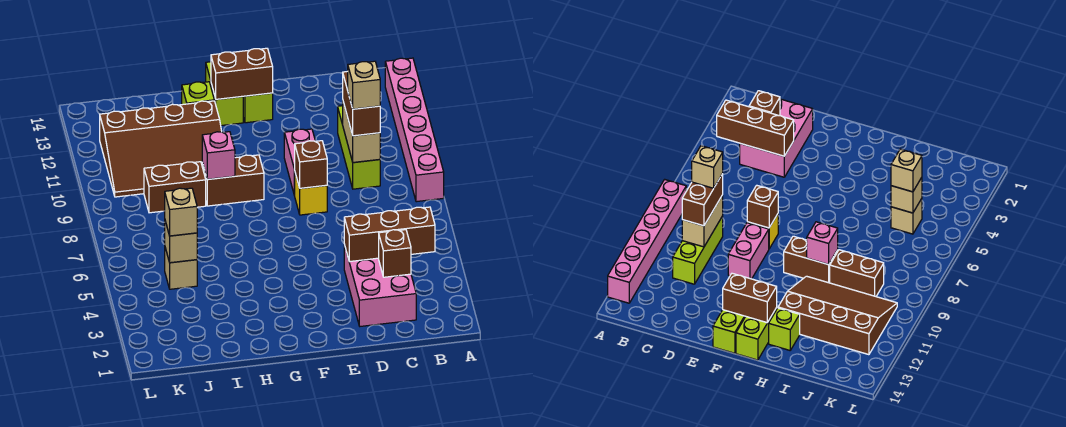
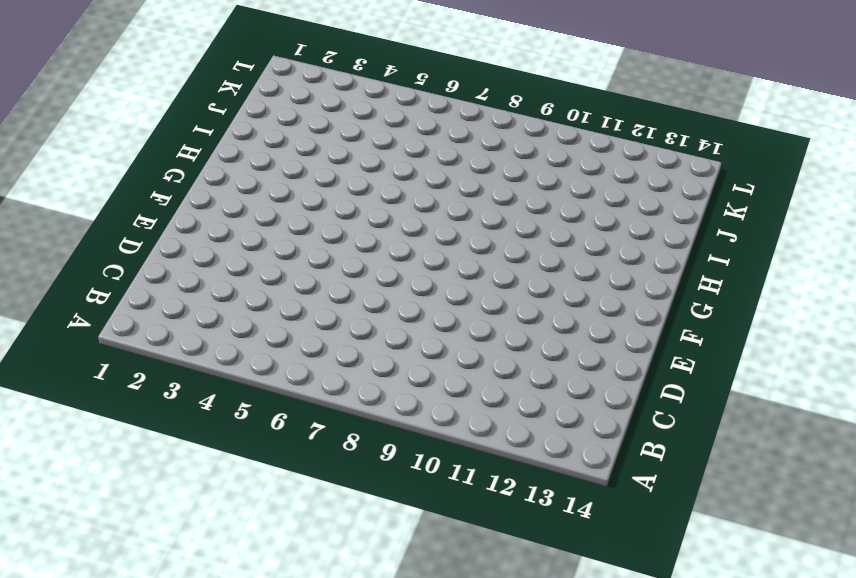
none -> pink brick A8:A13 level 1
none -> pink brick C2:D4 level 1
none -> lime brick C9:C11 level 1

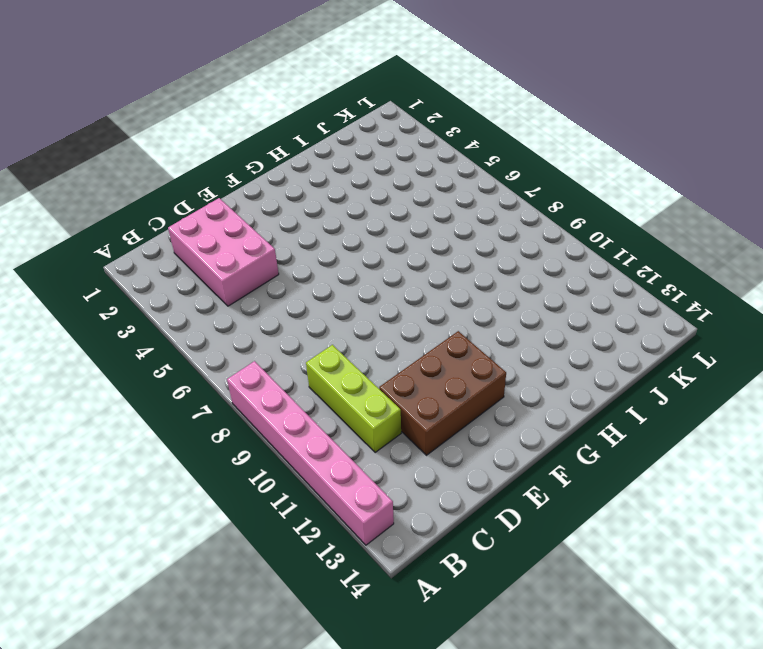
brown brick D11:F12 level 1 -> none
none -> yellow brick E8 level 1
none -> pink brick E9:E10 level 1
none -> lime brick F13:F14 level 1

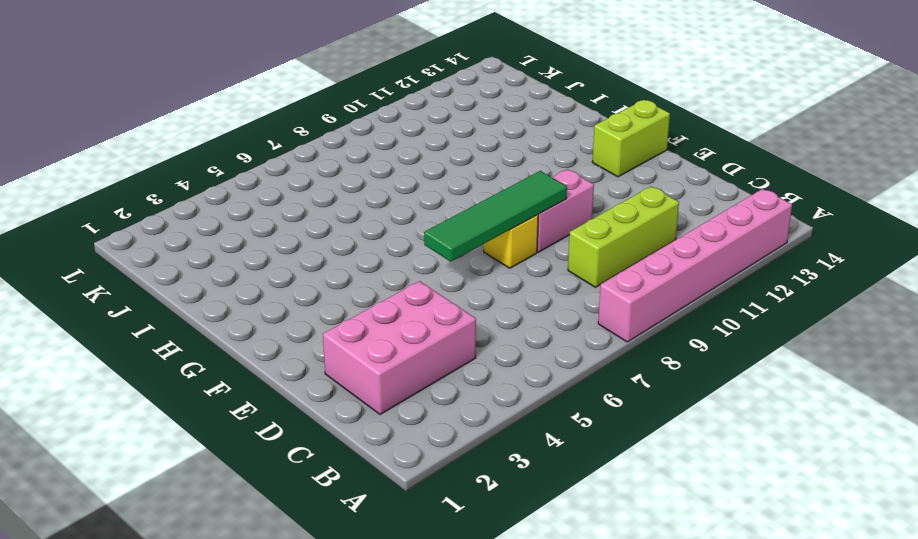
green tile E6:E9 level 2 -> brown brick E8 level 2
none -> brown brick G9:H9 level 1
none -> lime brick G13:G14 level 1
none -> brown slope H10:K12 level 1 top 12

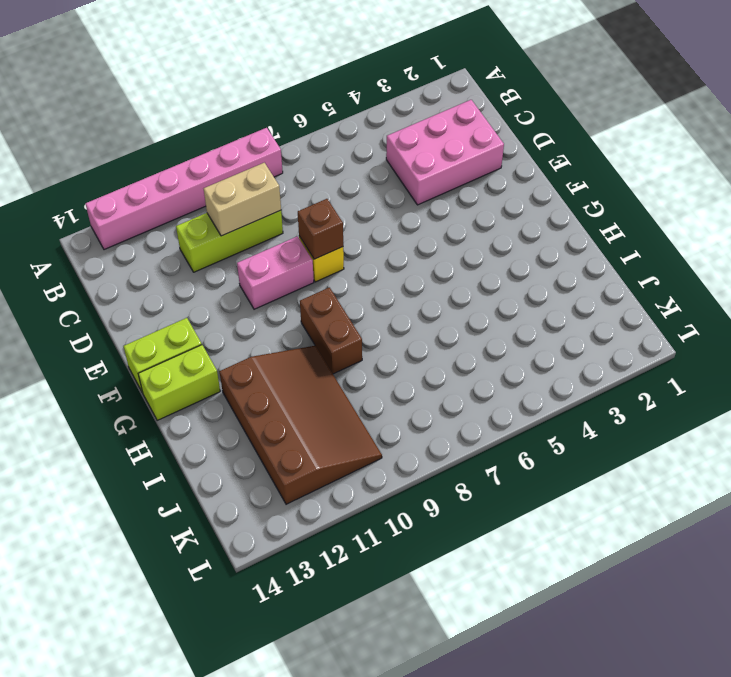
none -> lime brick H13 level 1
none -> brown brick I9:J9 level 1
none -> tan brick J5 level 1

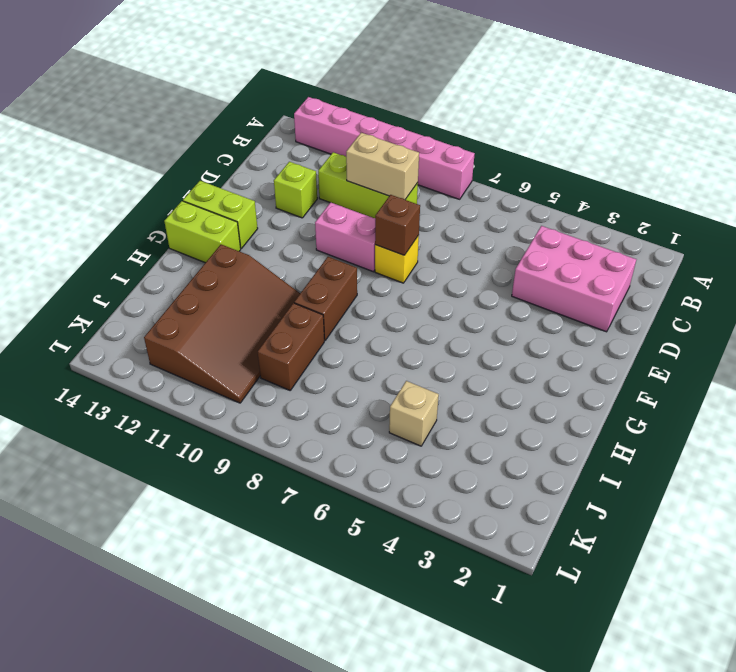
lime brick D12 level 1 -> lime brick H13 level 1
none -> brown brick B4:D4 level 2
none -> brown brick C3 level 2
none -> brown brick F13:G13 level 2

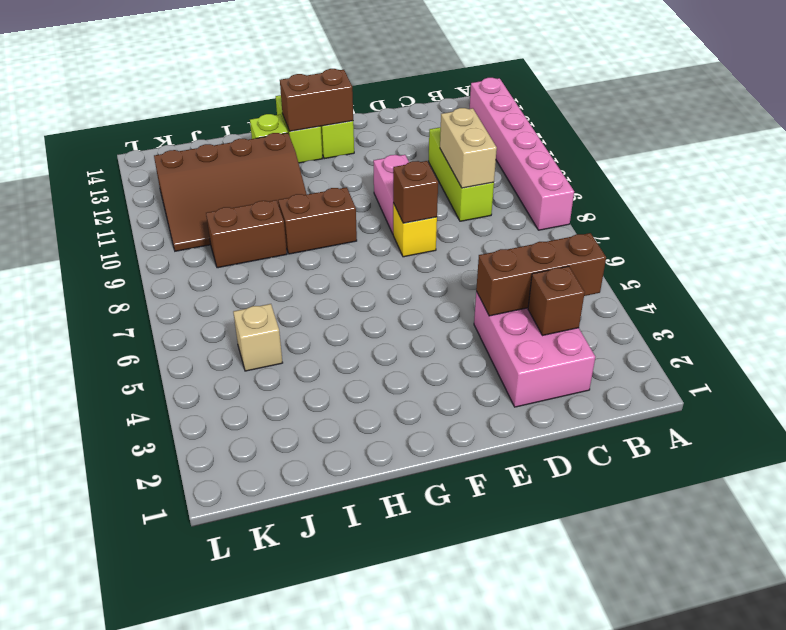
none -> pink brick H9 level 2
none -> tan brick J5 level 2
none -> brown brick C9:C10 level 3

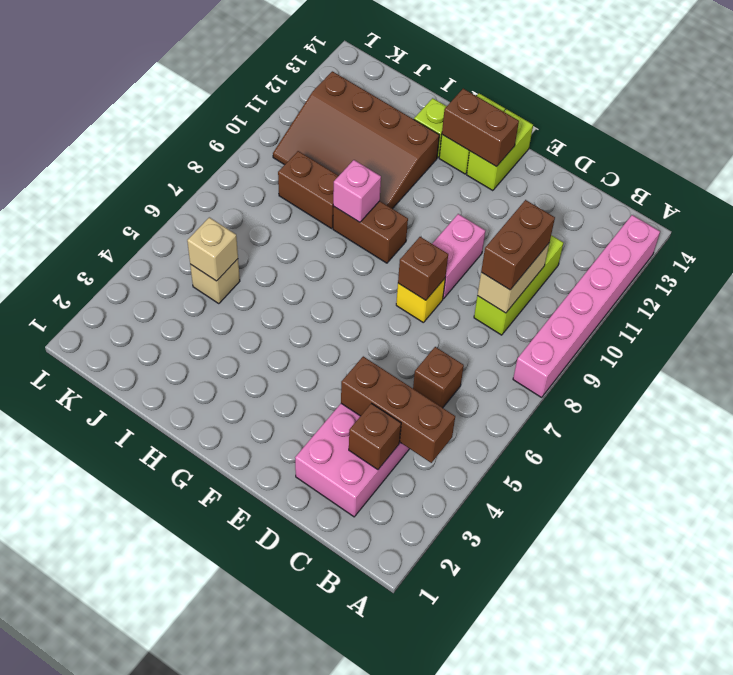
brown brick C6 level 1 -> none
none -> tan brick J5 level 3
none -> tan brick C9 level 4

